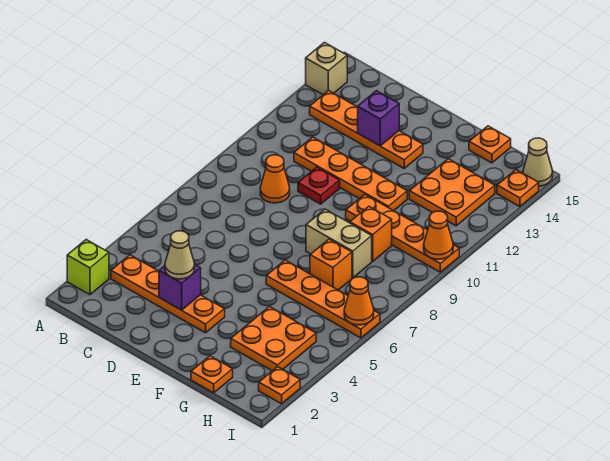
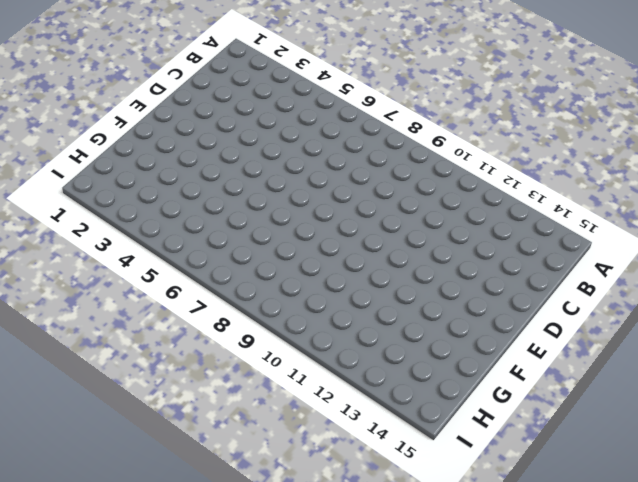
none -> lime brick A2 level 1
none -> tan brick A14 level 1
none -> orange plate B3:E3 level 1

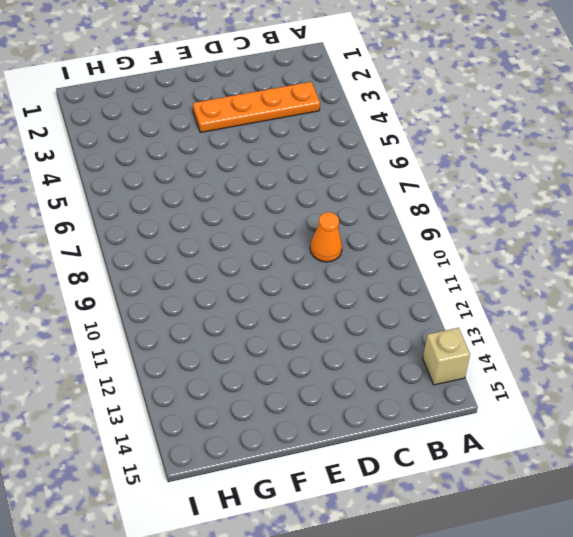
none -> lime brick A2 level 1
none -> orange plate B13:E13 level 1
none -> orange plate C11:F11 level 1

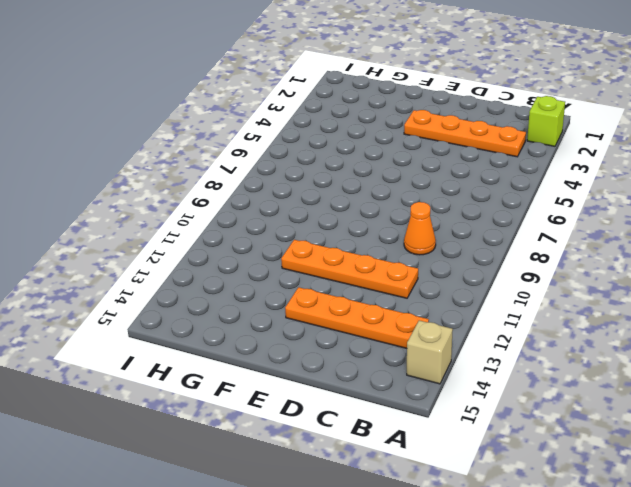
none -> red plate D10 level 1
none -> orange plate F6:I6 level 1
none -> tan brick F8:G8 level 1

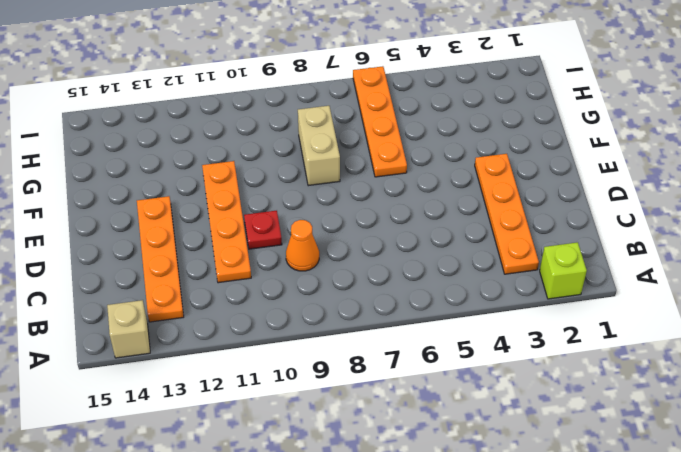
none -> orange plate F10:I10 level 1
none -> orange plate G1 level 1
none -> orange plate G3:H4 level 1

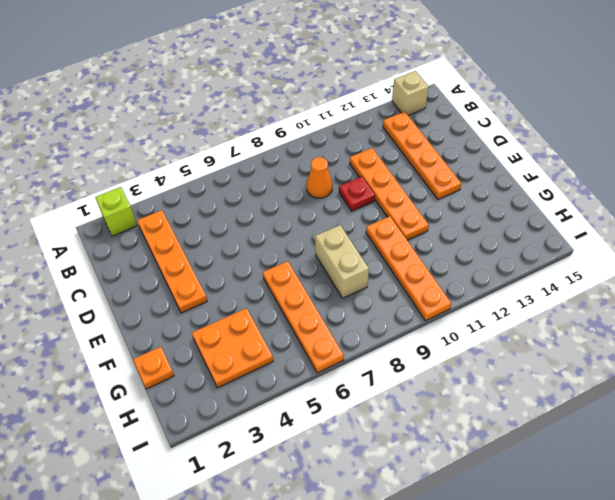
none -> orange brick G7 level 1
none -> orange brick G9 level 1
none -> orange plate G12:H13 level 1

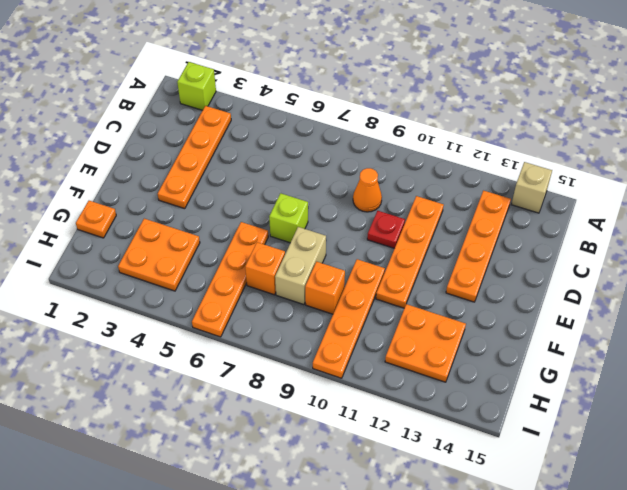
lime brick E7 level 1 -> none
none -> orange plate G15 level 1
none -> orange plate I2 level 1
none -> orange plate I14 level 1

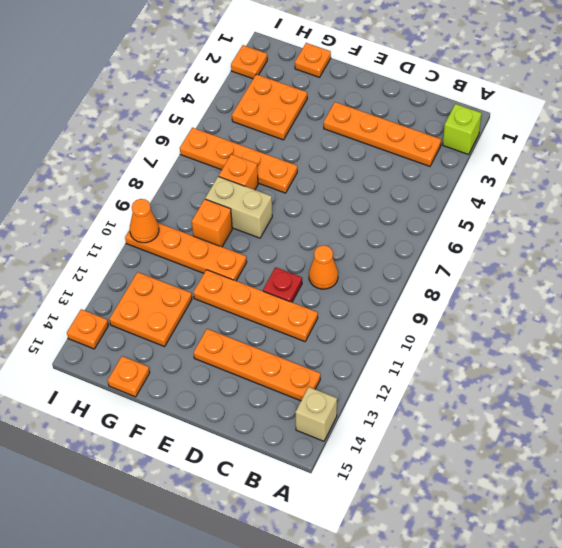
none -> tan cone I15 level 1
none -> purple brick D3 level 2
none -> purple brick D13 level 2

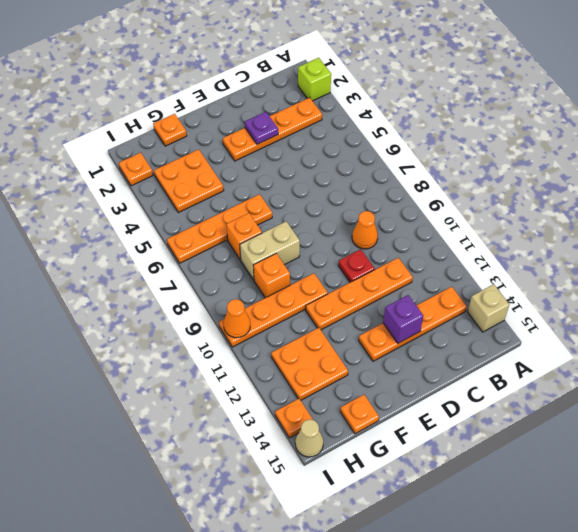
purple plate D3 level 2 -> purple brick D3 level 2
none -> orange cone I6 level 2
none -> tan cone D3 level 3

